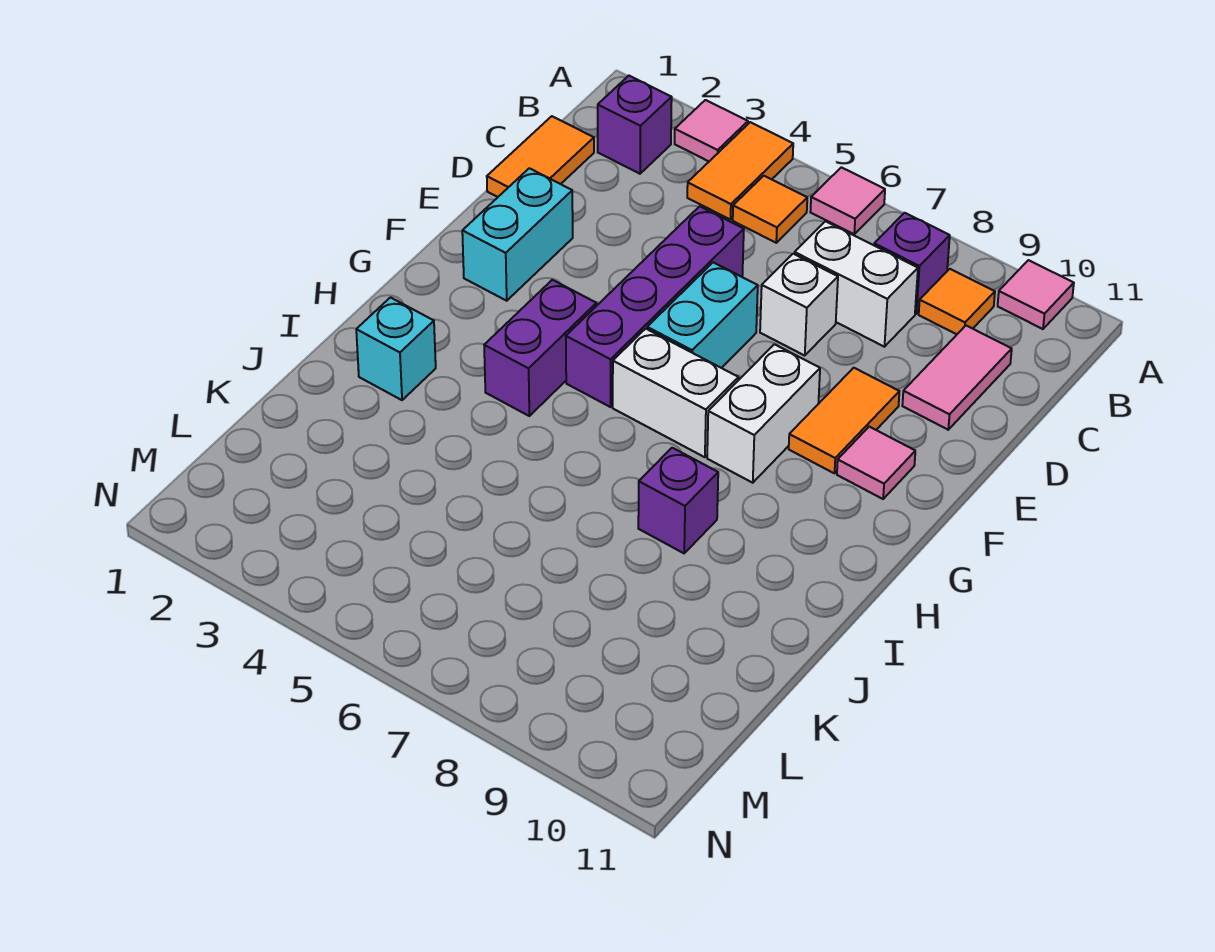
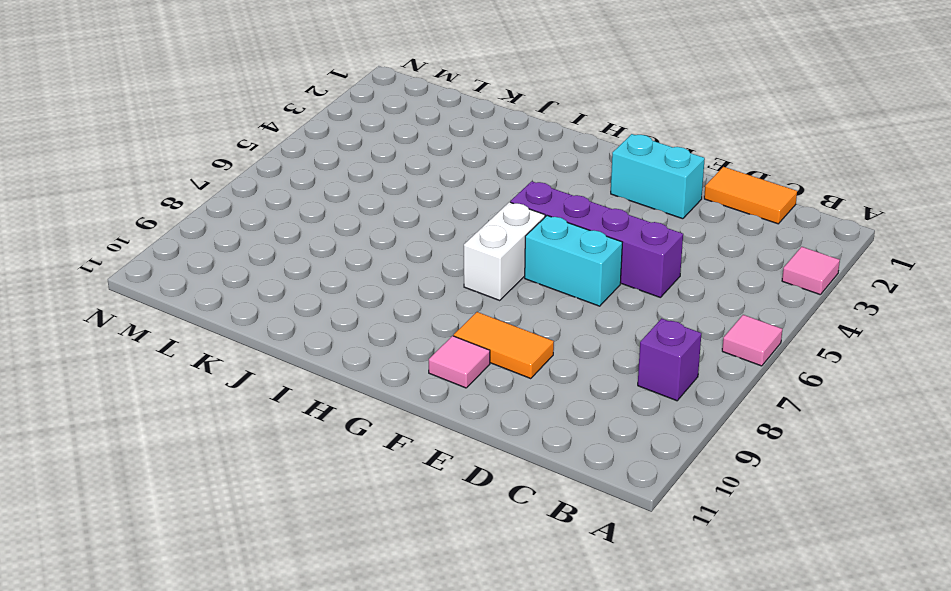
none -> orange tile A4:B4 level 1
none -> pink tile A10 level 1
none -> purple brick B2 level 1

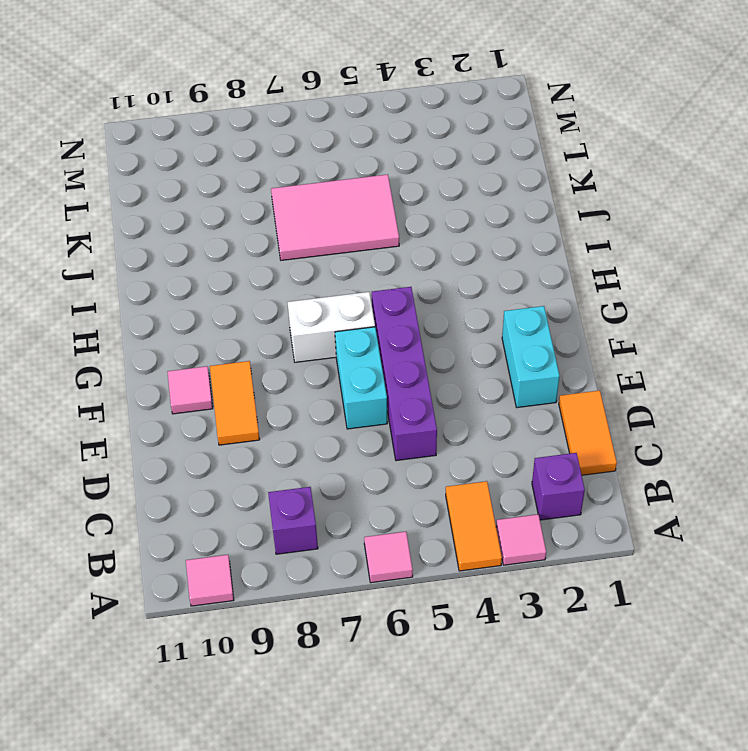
pink tile J5:K7 level 1 -> none
none -> orange tile B5 level 1
none -> orange tile B9 level 1
none -> white brick C7:C8 level 1

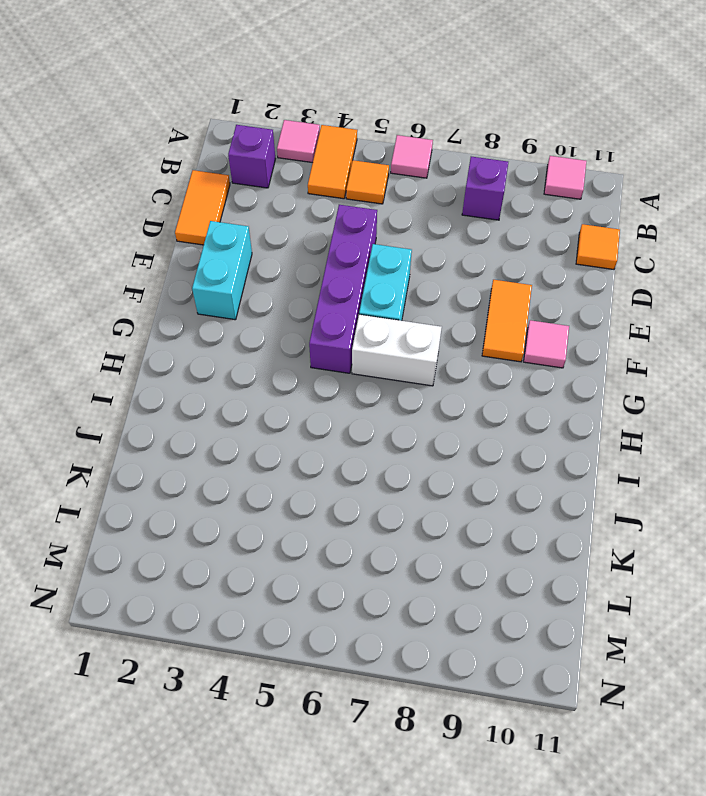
orange tile C11 level 1 -> orange tile B9 level 1
none -> white brick C7:C8 level 1
none -> pink tile C10:D10 level 1
none -> white brick D7 level 1

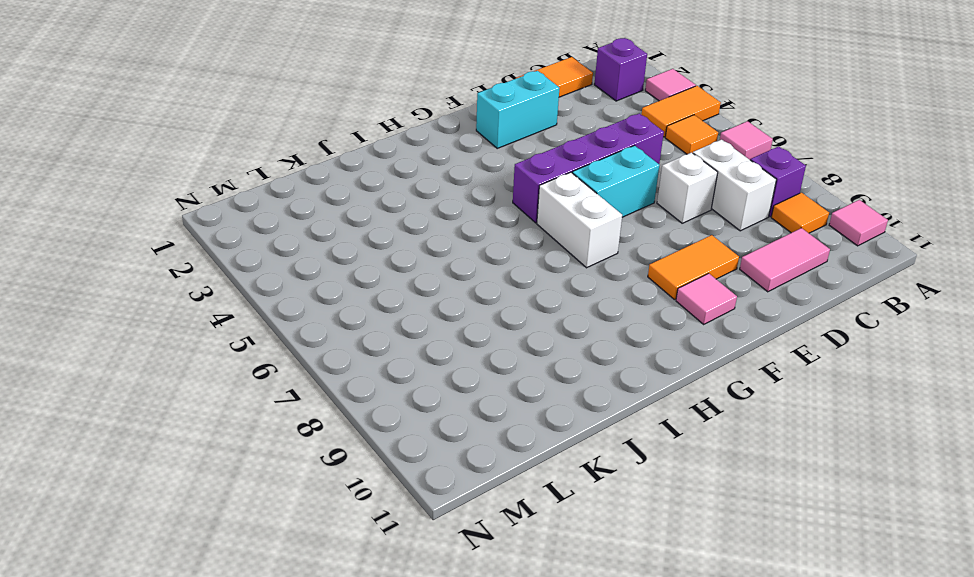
none -> white brick F8:G8 level 1
none -> purple brick G4:H4 level 1
none -> cyan brick I2 level 1

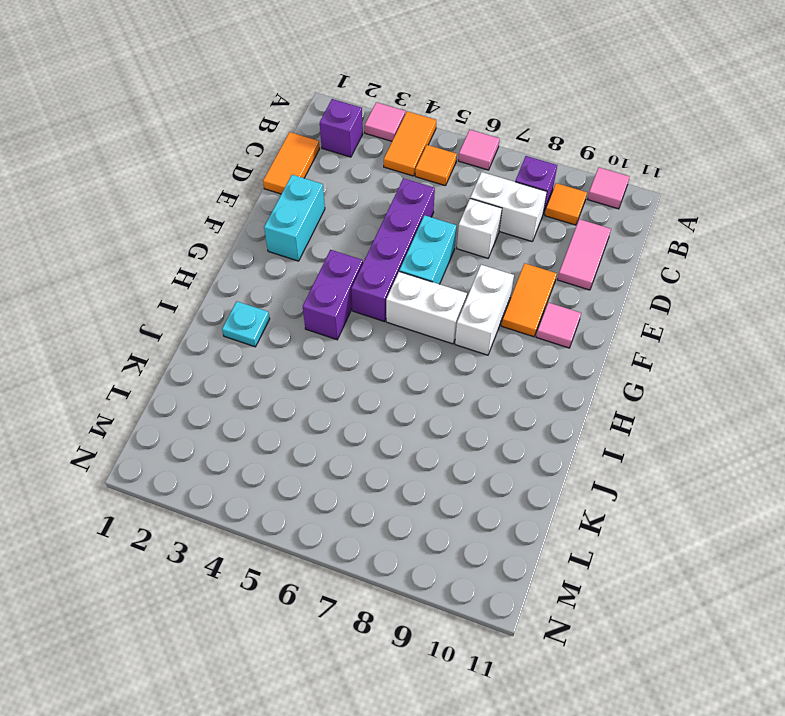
cyan plate I2 level 1 -> cyan brick I2 level 1
none -> purple brick I8 level 1

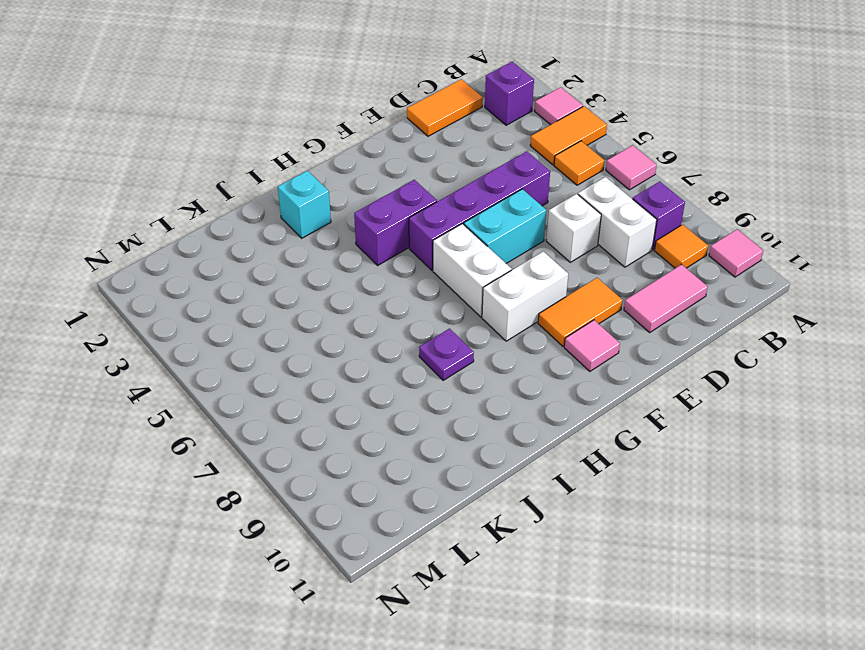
purple plate I8 level 1 -> purple brick I8 level 1
none -> cyan brick E2:F2 level 1

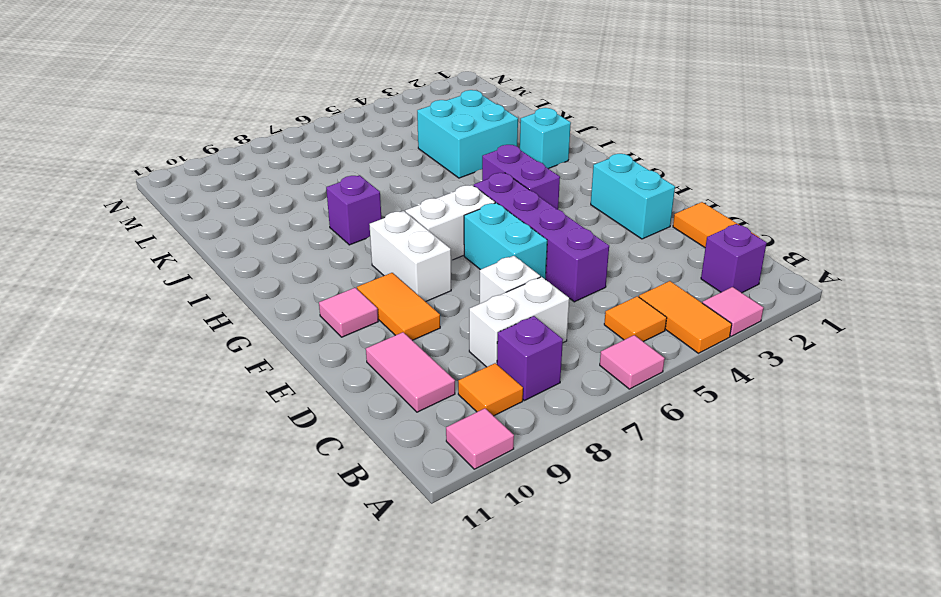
cyan brick J3:K4 level 1 -> none

